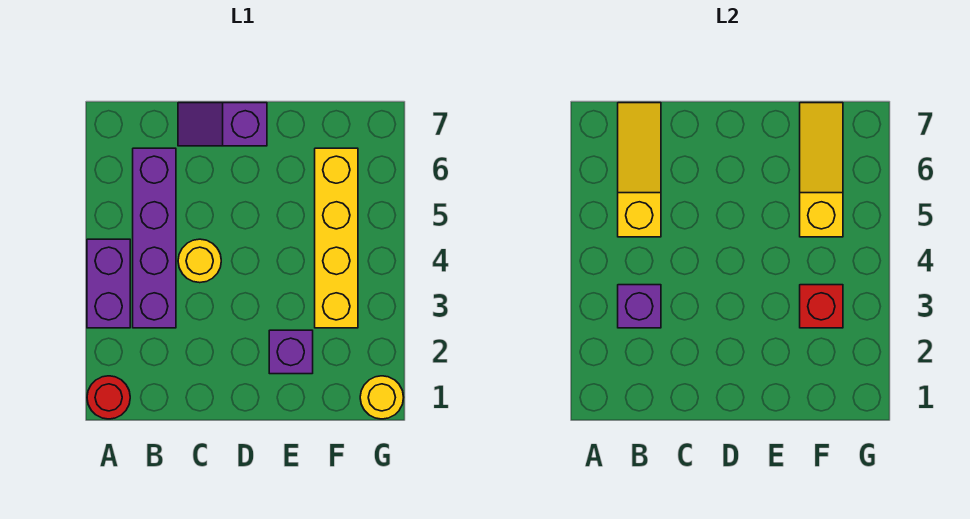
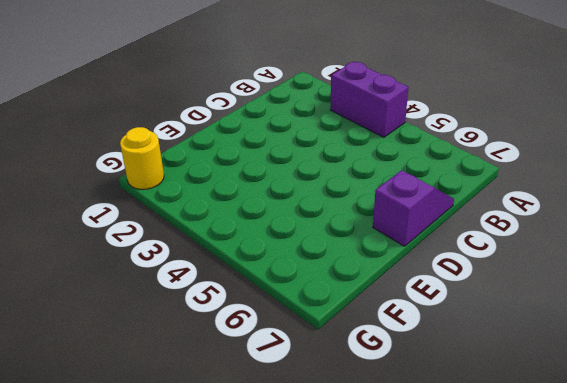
none -> red round brick A1 level 1
none -> purple brick B3:B6 level 1
none -> yellow round brick C4 level 1

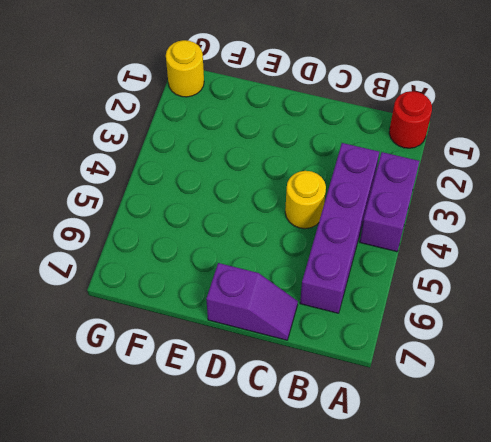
none -> purple brick E2 level 1
none -> yellow brick F3:F6 level 1
none -> purple brick B3 level 2

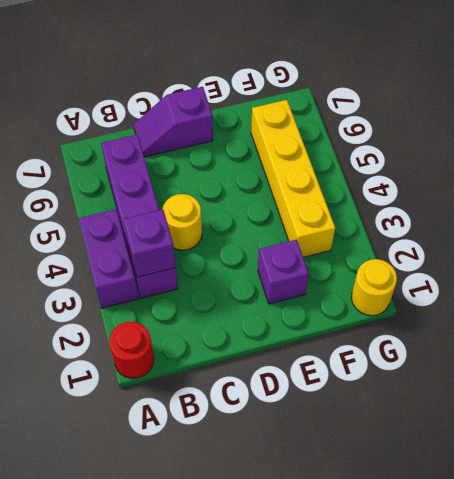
none -> yellow slope B5:B7 level 2 top 5
none -> red brick F3 level 2
none -> yellow slope F5:F7 level 2 top 5

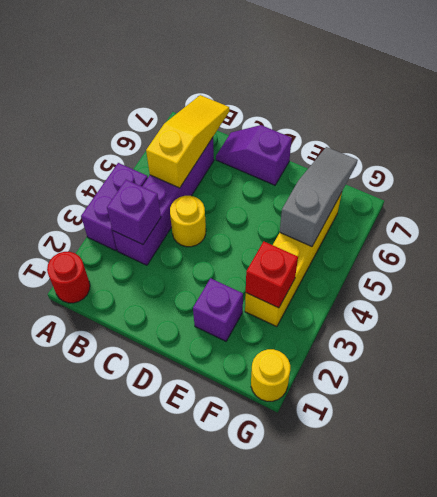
grey slope F5:F7 level 2 top 5 -> yellow slope F5:F7 level 2 top 5

